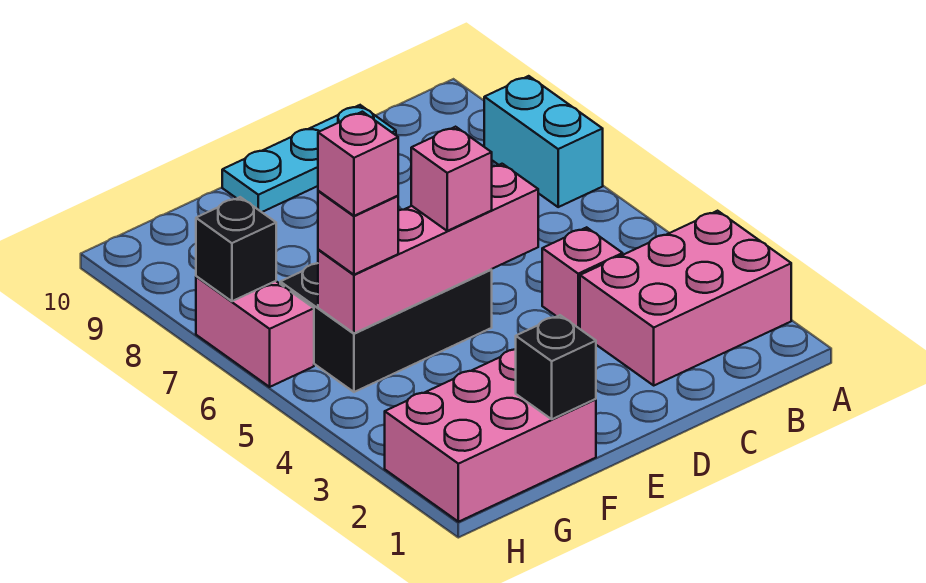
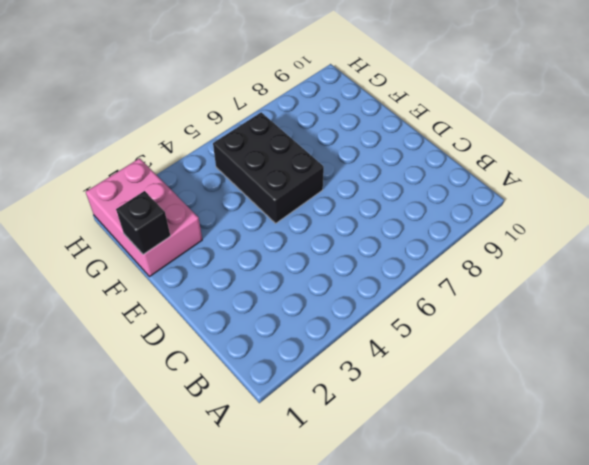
none -> pink brick A2:C3 level 1
none -> cyan brick A7:A8 level 1
none -> pink brick C4 level 1

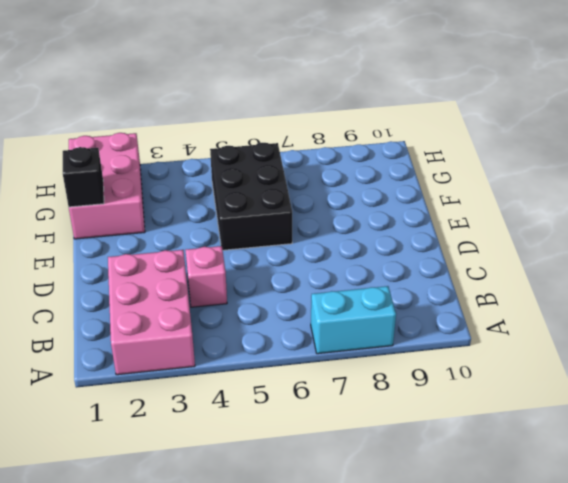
none -> cyan plate C10:E10 level 1
none -> pink brick H6:H7 level 1
none -> pink brick D5:G5 level 2

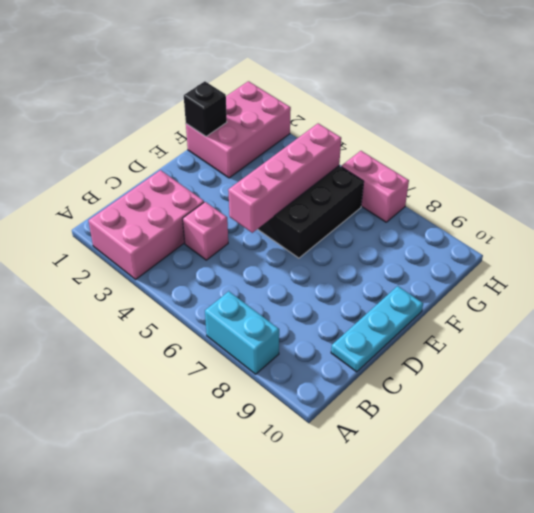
none -> black brick H7 level 2
none -> pink brick E5 level 3
none -> pink brick G5 level 3

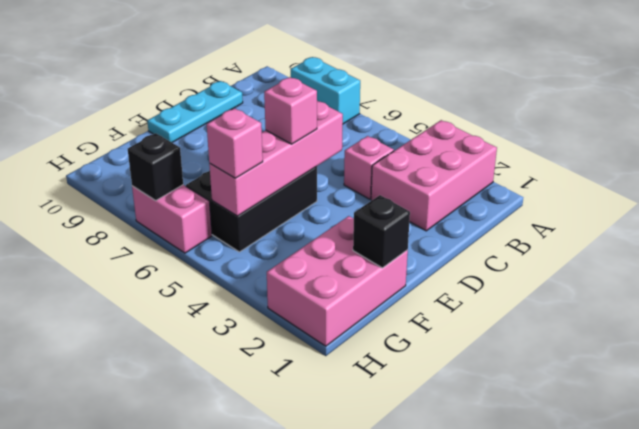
none -> pink brick G5 level 4

